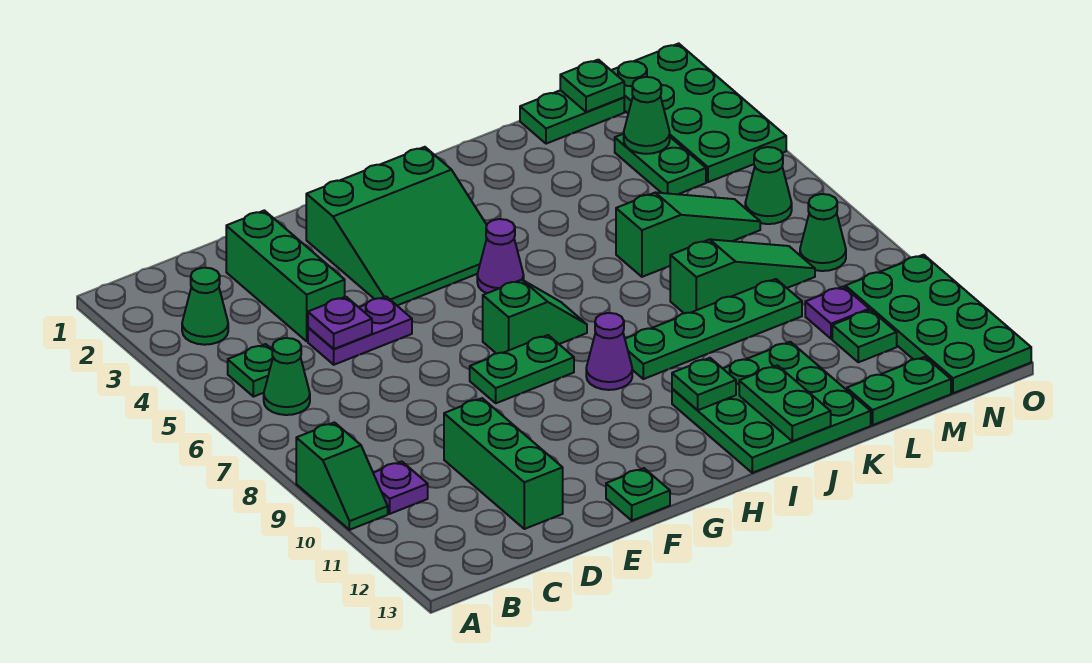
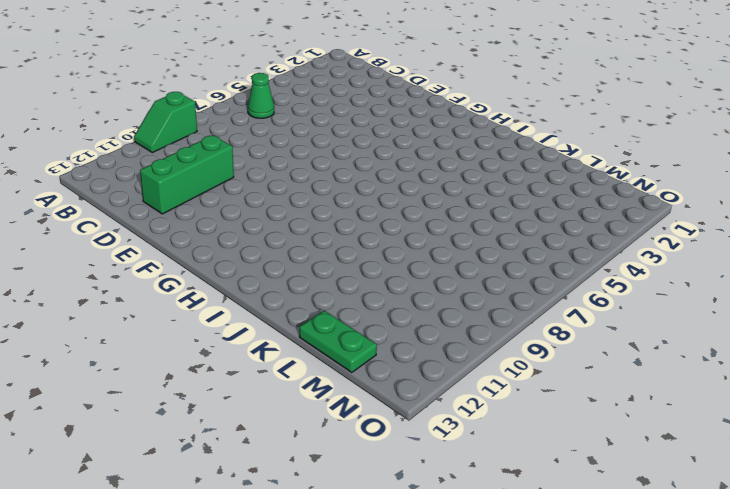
none -> green cone B3 level 1
none -> green plate B5 level 1
none -> purple plate B10 level 1
none -> green brick D2:D4 level 1

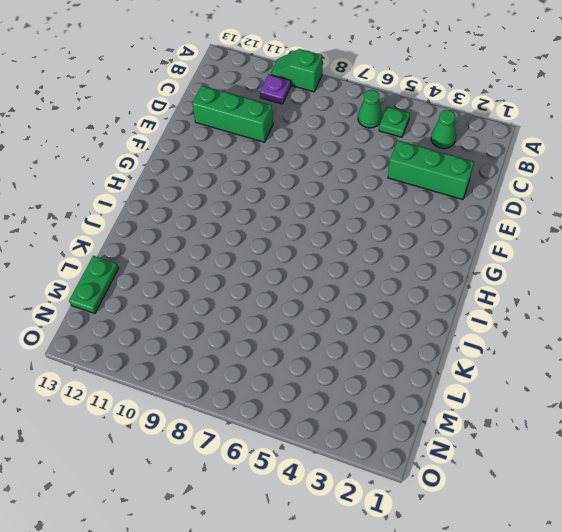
none -> purple plate D5:E5 level 1
none -> green slope F2:H4 level 1 top 2
none -> green plate F8:G8 level 1
none -> green plate F13 level 1

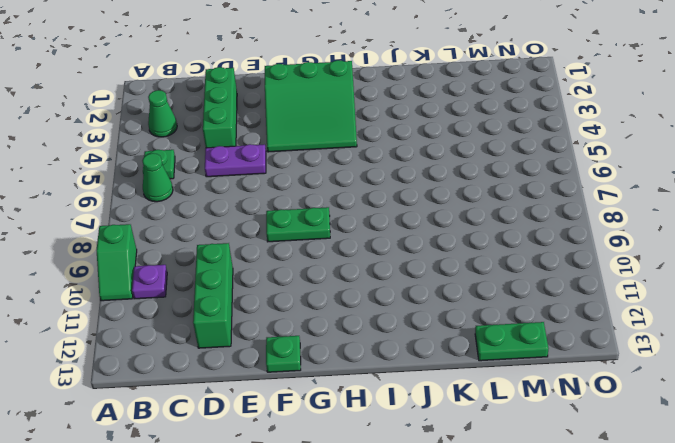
none -> green slope G7:H7 level 1 top G
none -> purple cone H5 level 1
none -> purple cone H9 level 1
none -> green plate I9:L9 level 1

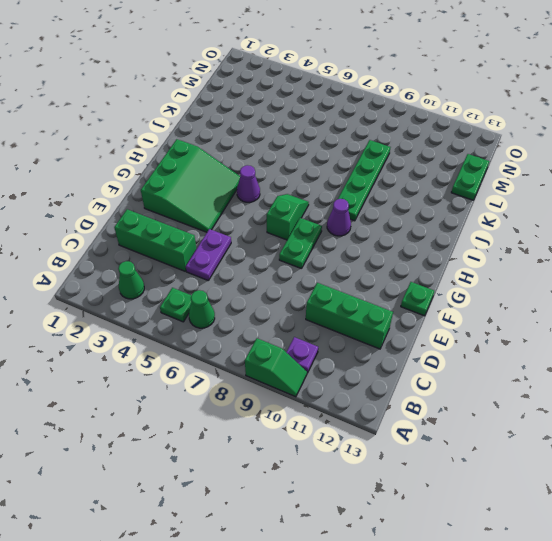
none -> green plate I11:K13 level 1
none -> green slope K6:M6 level 1 top K
none -> green slope K8:M8 level 1 top K
none -> green plate L1:M1 level 1

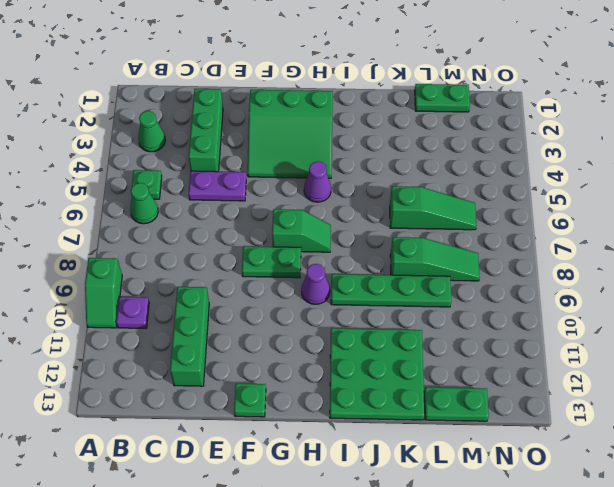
none -> green plate M3:M4 level 1
none -> purple plate M10 level 1
none -> green plate M11 level 1
none -> green plate N1:O4 level 1

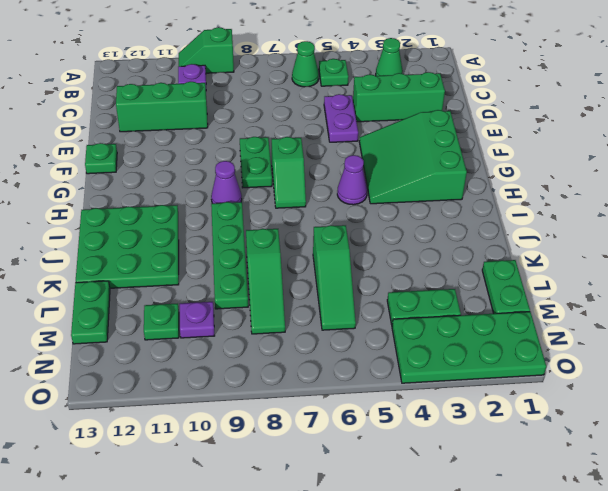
none -> green cone N6 level 1
none -> green cone N8 level 1
none -> green plate N10:O13 level 1
none -> purple plate D5 level 2

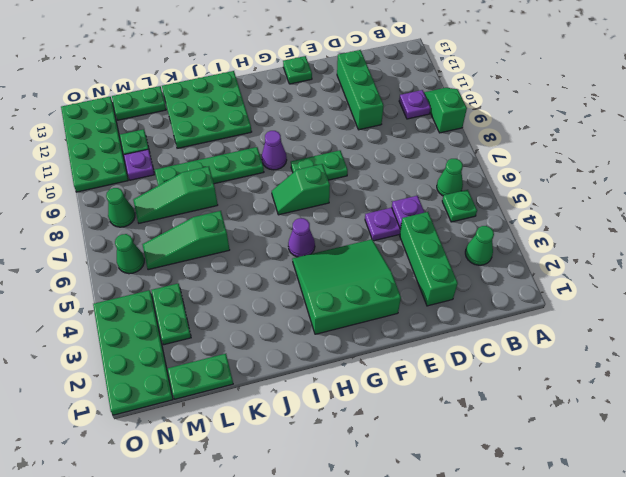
none -> green plate I11 level 2
none -> green plate J12:J13 level 2
none -> green plate M1 level 2
none -> green cone M3 level 2

